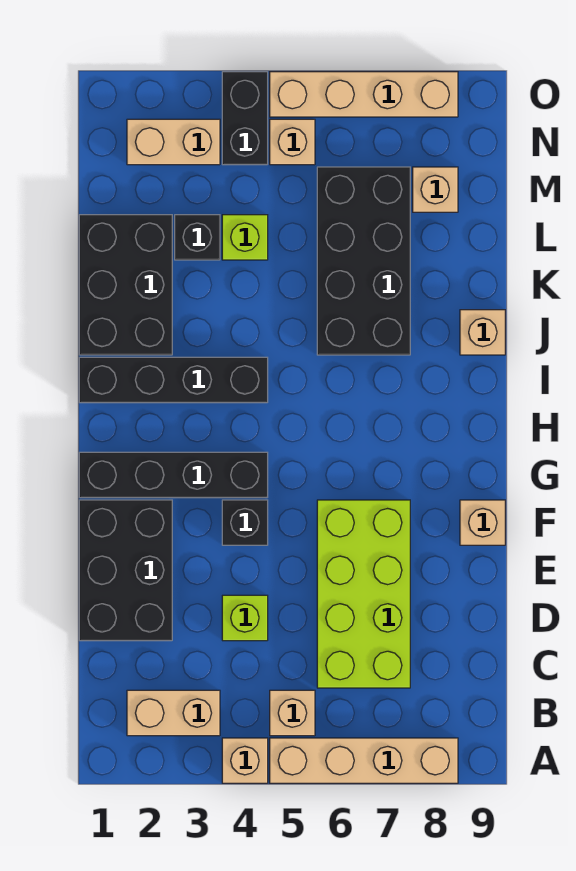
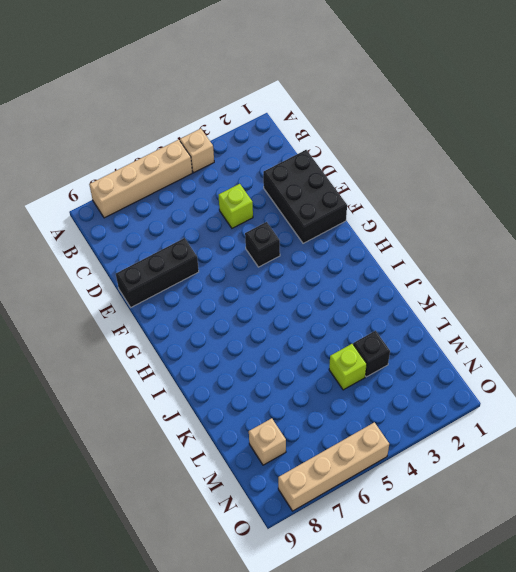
black brick E7:E9 level 1 -> lime brick C6:F7 level 1
none -> tan brick B2:B3 level 1
none -> tan brick B5 level 1
none -> tan brick F9 level 1

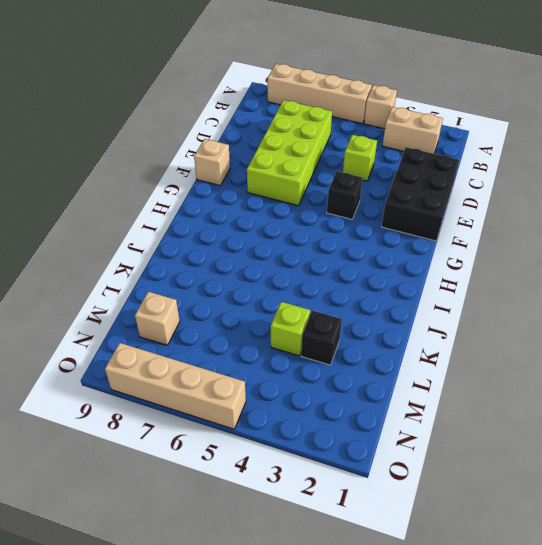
none -> tan brick B5 level 1
none -> black brick G1:G4 level 1
none -> black brick I1:I4 level 1

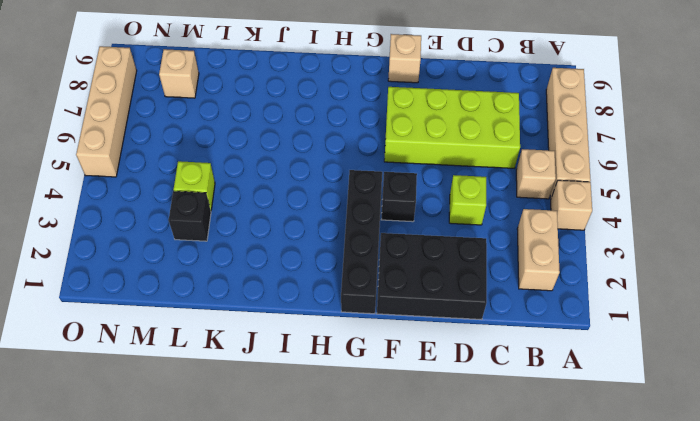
none -> black brick I1:I4 level 1
none -> black brick J1:L2 level 1
none -> black brick J6:M7 level 1

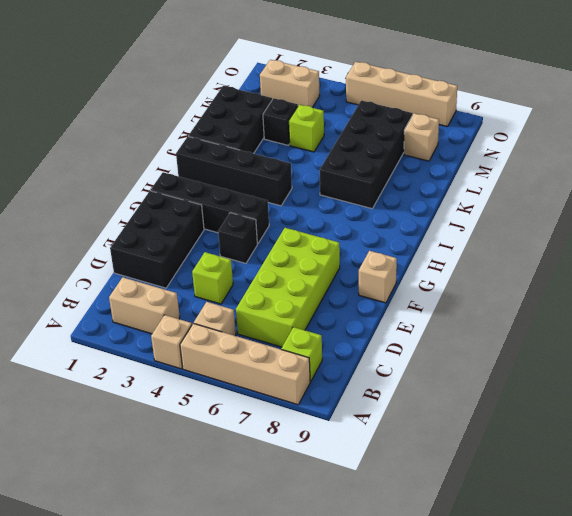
lime brick B8 level 1 -> none
none -> tan brick J9 level 1
none -> black brick N4:O4 level 1
none -> tan brick N5 level 1

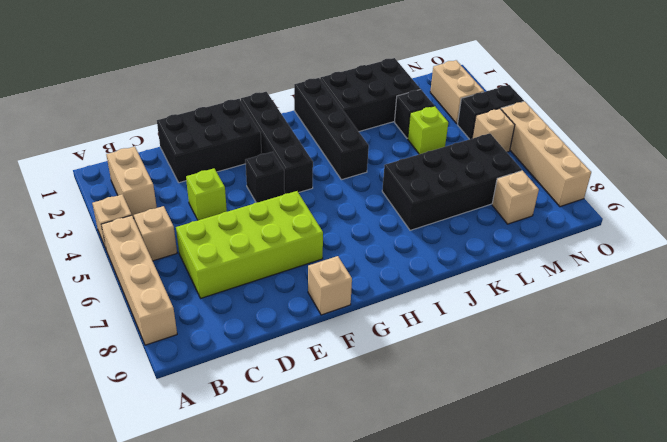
none -> tan brick J9 level 1

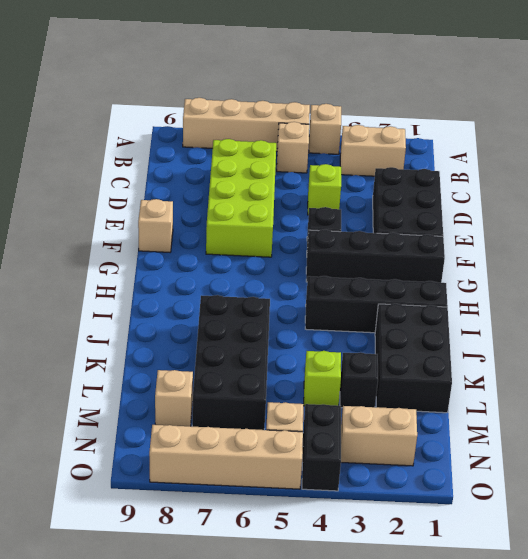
none -> tan brick J9 level 1

